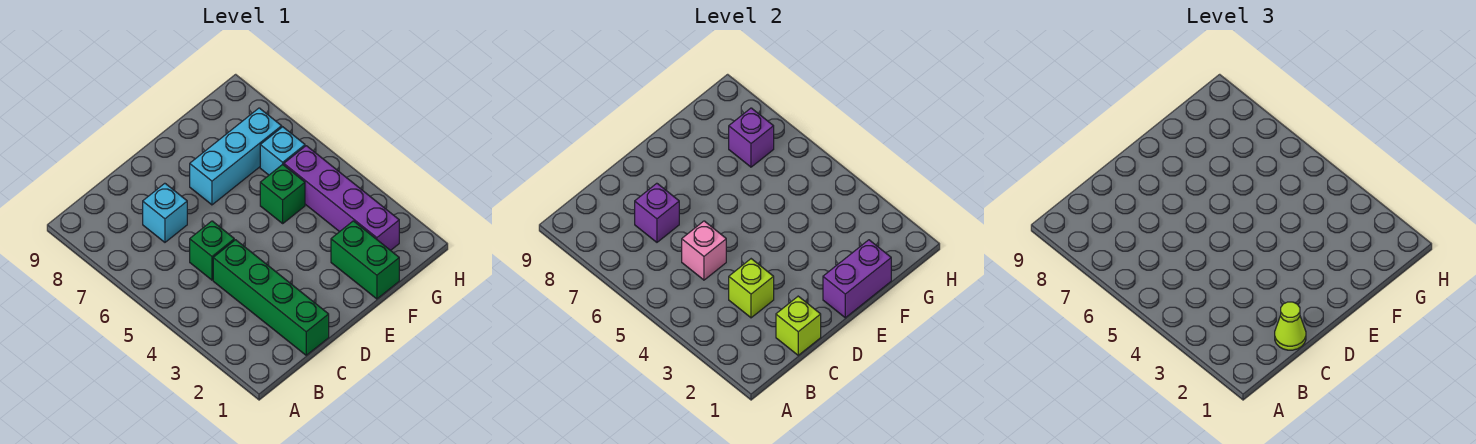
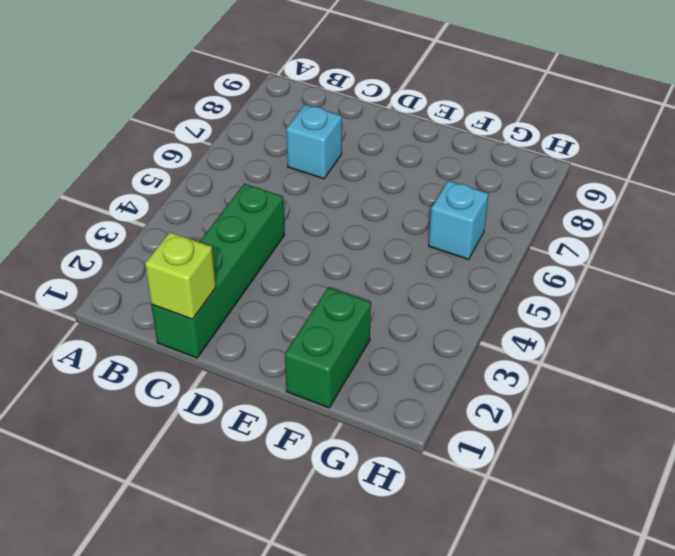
none -> green brick C5 level 1
none -> cyan brick E7:G7 level 1
none -> green brick F5 level 1

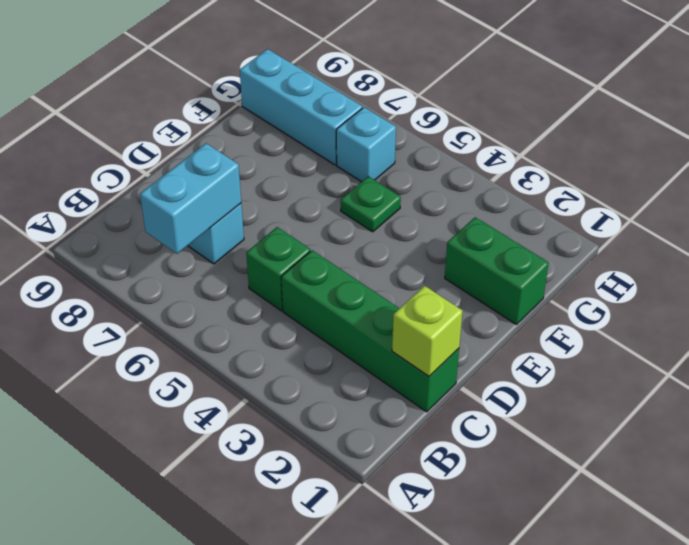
cyan brick B7:C7 level 2 -> purple brick C7 level 2
green plate F5 level 1 -> green brick F5 level 1
cyan brick G7:G9 level 1 -> cyan brick E7:G7 level 1
none -> purple brick G2:G5 level 1
none -> lime brick C3 level 2
none -> pink brick C5 level 2

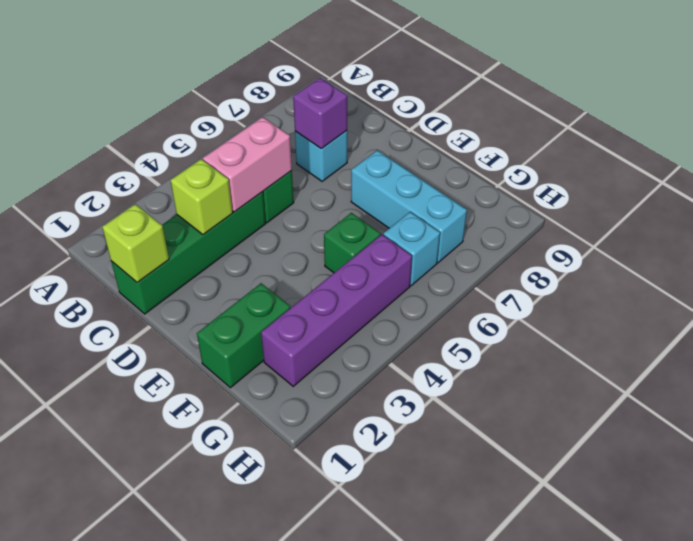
pink brick C4:C5 level 2 -> pink brick C5 level 2
none -> purple brick E1:F1 level 2
none -> purple brick G7 level 2
none -> lime cone C1 level 3

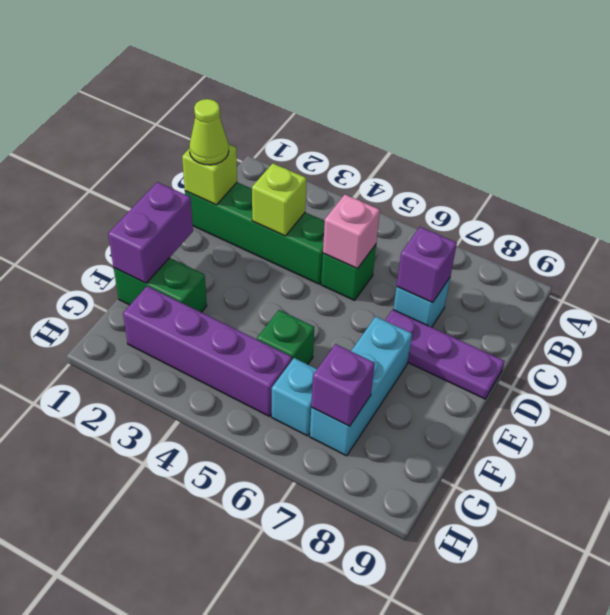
purple plate D7:D9 level 1 -> none

